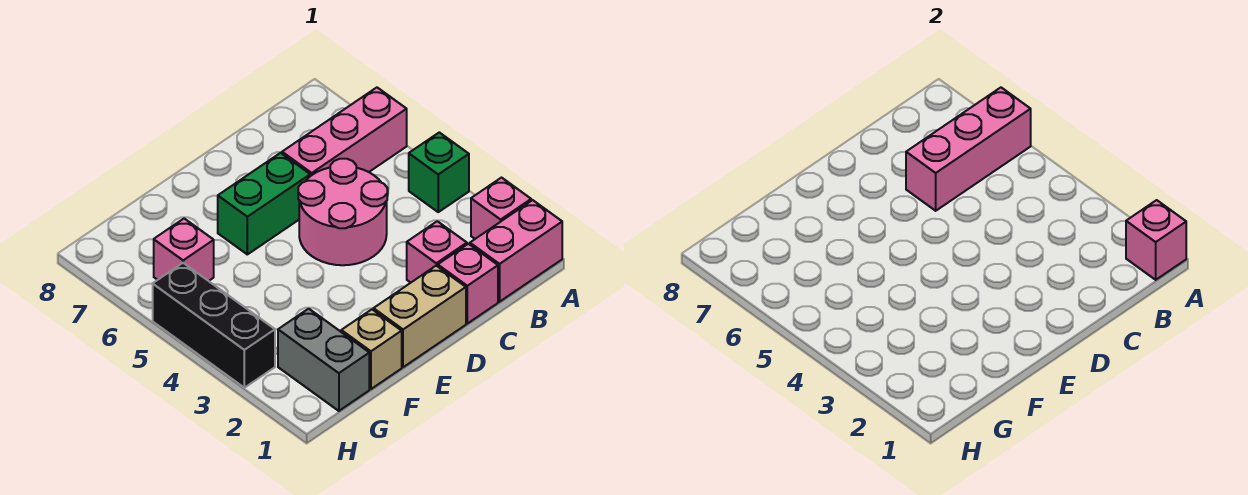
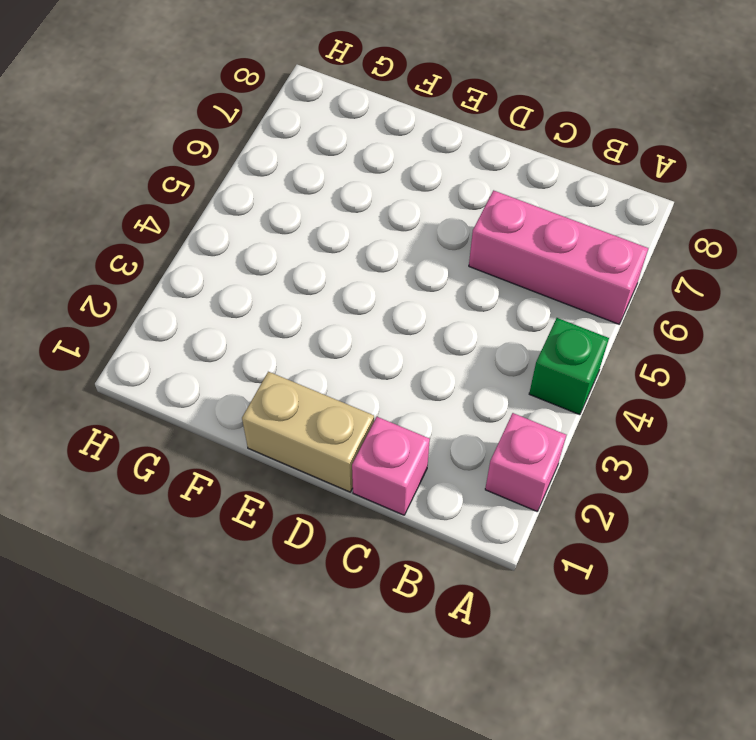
none -> pink brick A1:B1 level 1
none -> pink brick C2 level 1
none -> pink round brick C4:D5 level 1

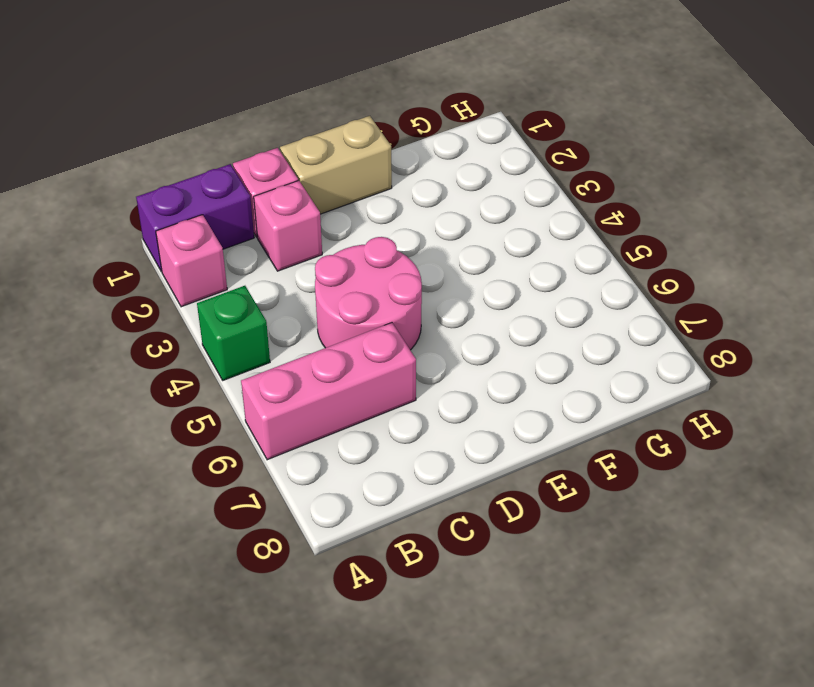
purple brick A1:B1 level 1 -> pink brick A1:B1 level 1
none -> green brick D6:E6 level 1
none -> tan brick F1 level 1
none -> grey brick G1:G2 level 1

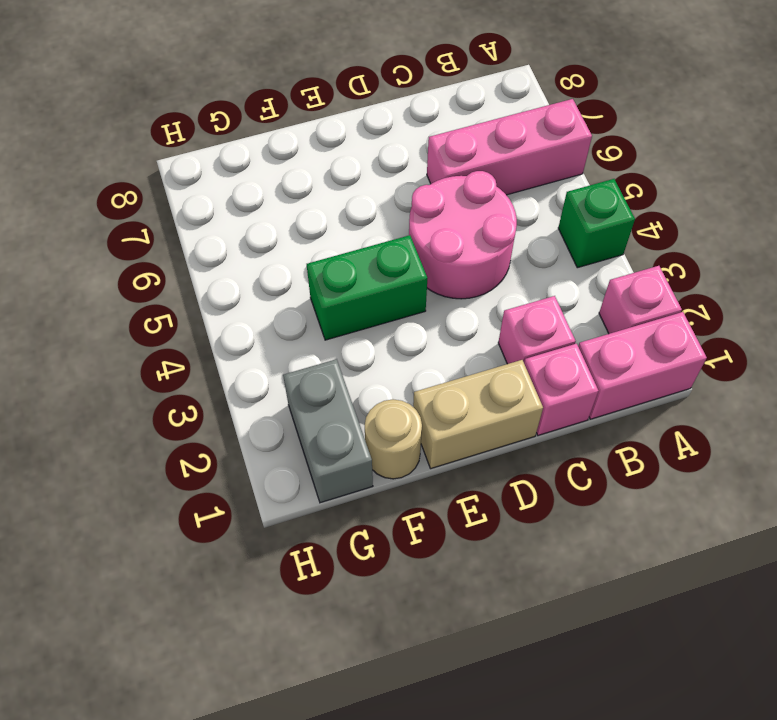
green brick E4:F4 level 1 -> green brick D6:E6 level 1
tan round brick F1 level 1 -> tan brick F1 level 1
none -> pink brick G6 level 1
none -> black brick H3:H5 level 1
none -> pink brick A1 level 2

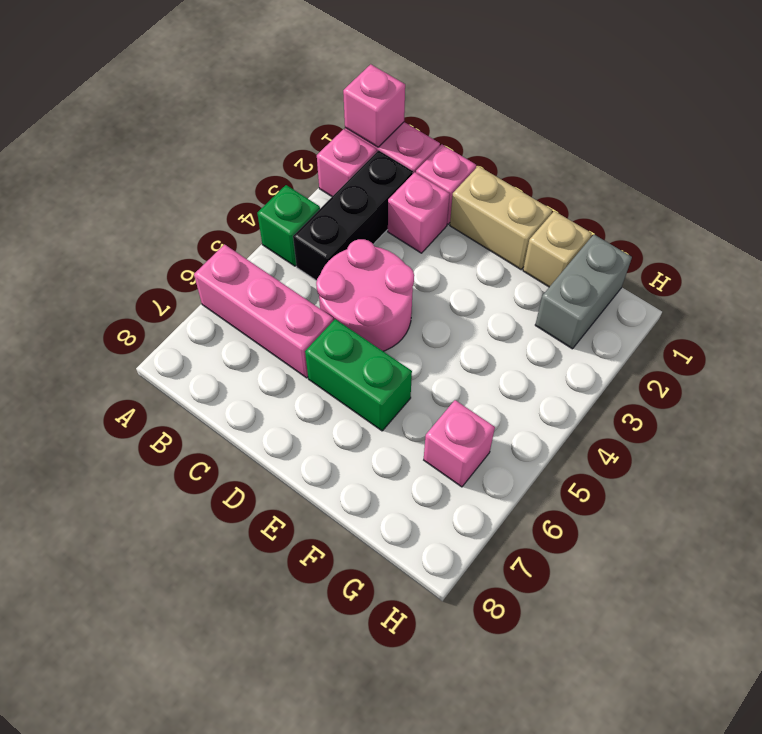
black brick B2:B4 level 1 -> black brick H3:H5 level 1
none -> pink brick A6:C6 level 2

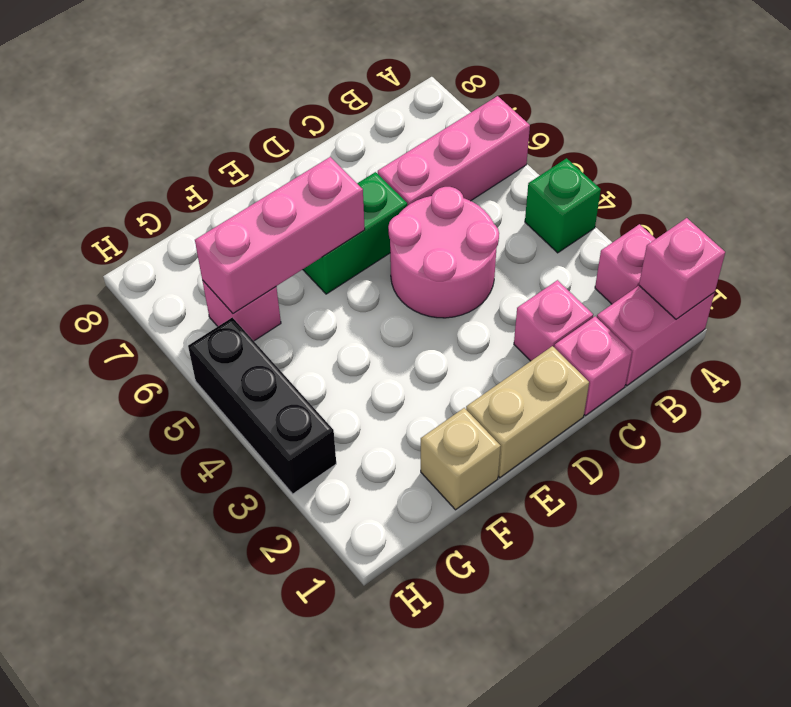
pink brick E6:G6 level 2 -> pink brick A6:C6 level 2
none -> grey brick G1:G2 level 1

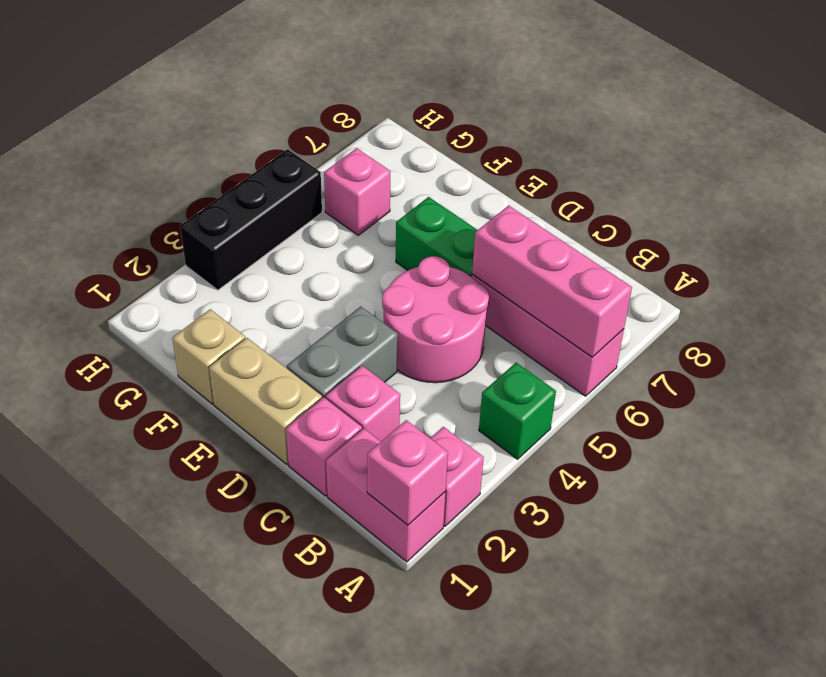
grey brick D2:D3 level 1 -> grey brick G1:G2 level 1

